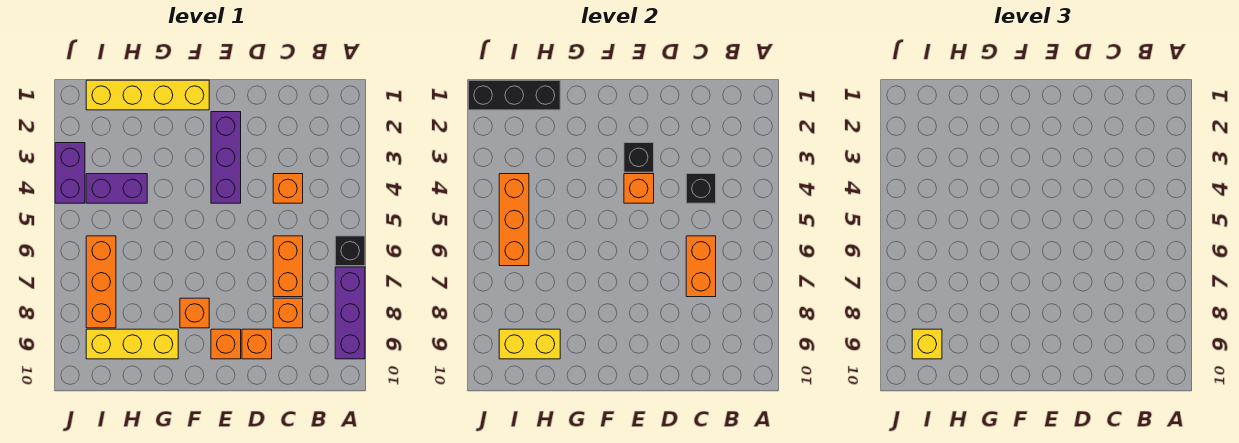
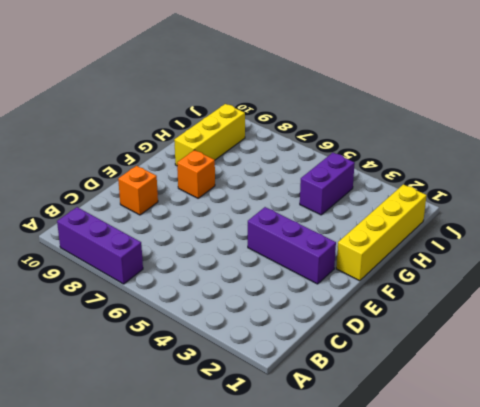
none -> black brick A6 level 1
none -> orange brick C4 level 1
none -> orange brick C6:C7 level 1

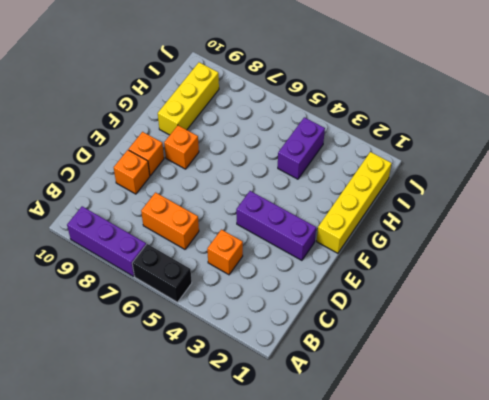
black brick A5:A6 level 1 -> black brick A6 level 1
none -> orange brick C8 level 1
none -> orange brick I6:I8 level 1
none -> purple brick J3:J4 level 1

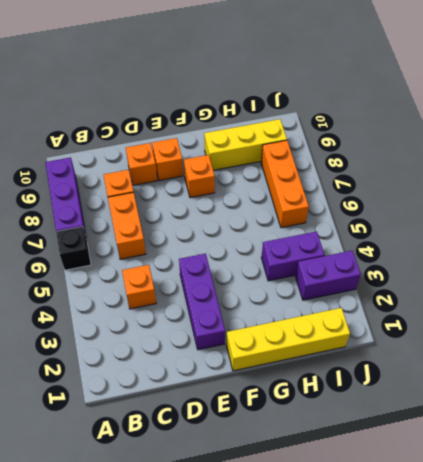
purple brick I3:J3 level 1 -> purple brick J3:J4 level 1
none -> black brick C4 level 2
none -> orange brick C6:C7 level 2
none -> black brick E3 level 2

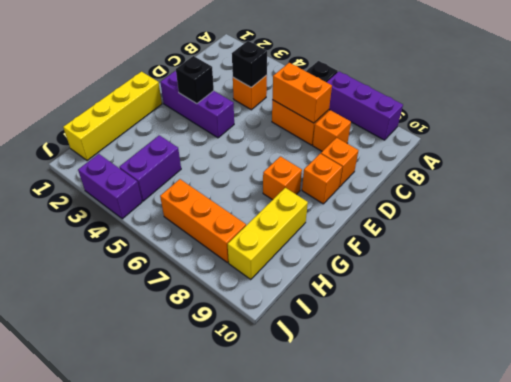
none -> orange brick E4 level 2
none -> black brick H1:J1 level 2
none -> yellow brick H9:I9 level 2

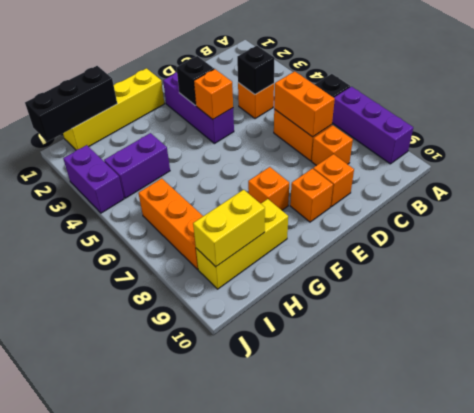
none -> orange brick I4:I6 level 2
none -> yellow brick I9 level 3

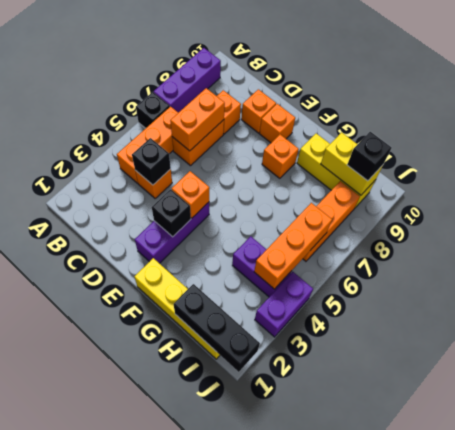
orange brick B4:B6 level 1 -> none
black brick I9 level 3 -> yellow brick I9 level 3

